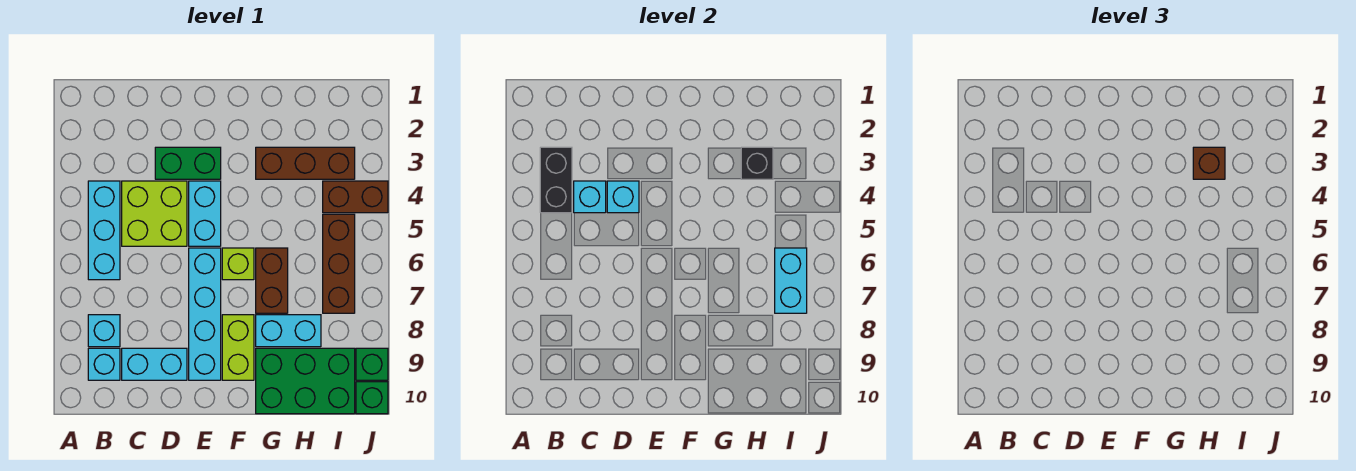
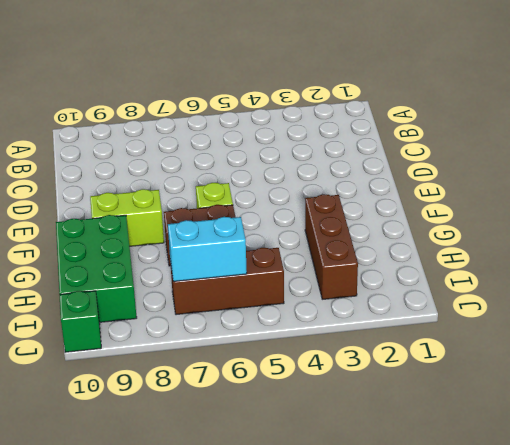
none -> cyan brick B4:B6 level 1
none -> cyan brick B8 level 1
none -> cyan brick B9 level 1

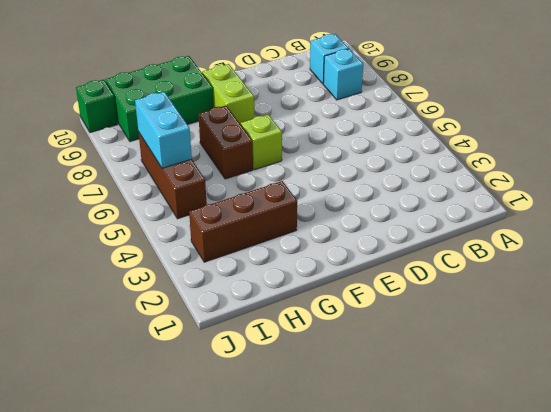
none -> cyan brick B4:B6 level 1
none -> lime brick C4:D5 level 1
none -> cyan brick C9:D9 level 1

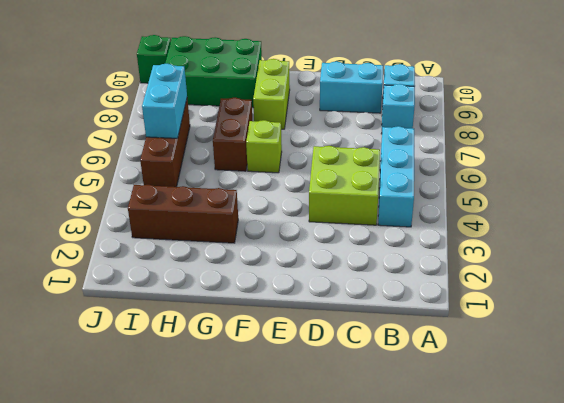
none -> green brick D3:E3 level 1
none -> cyan brick E4:E5 level 1
none -> cyan brick E6:E9 level 1

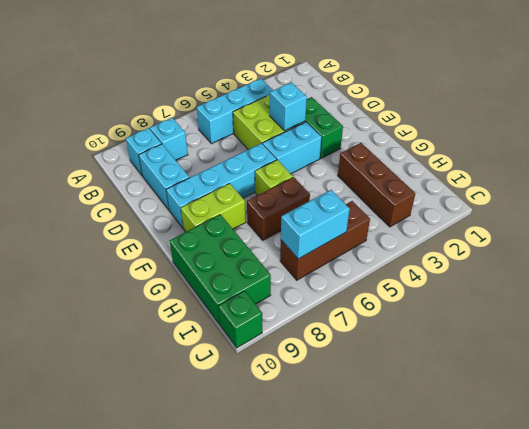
none -> cyan brick G8:H8 level 1
none -> brown brick I4:J4 level 1
none -> green brick J9 level 1

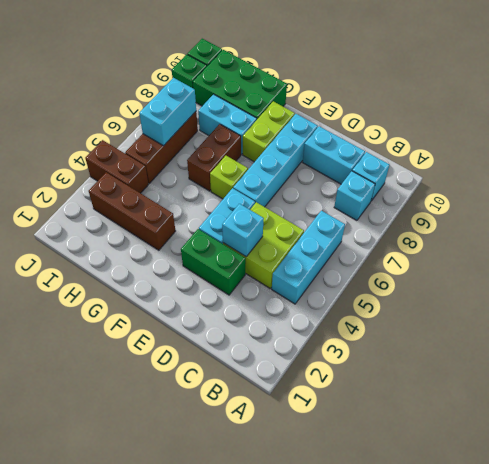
none -> black brick B3:B4 level 2
none -> cyan brick C4 level 2
none -> black brick H3 level 2

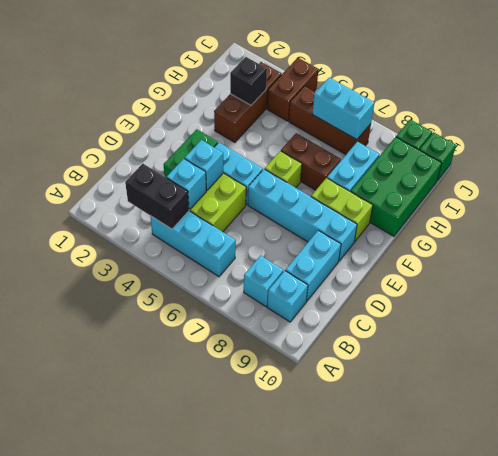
none -> brown brick H3 level 3

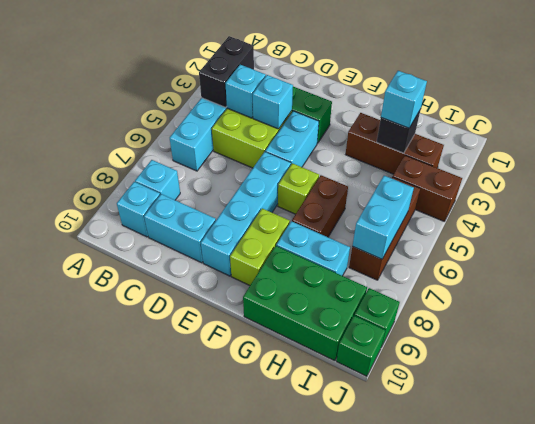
cyan brick H3 level 3 -> brown brick H3 level 3

